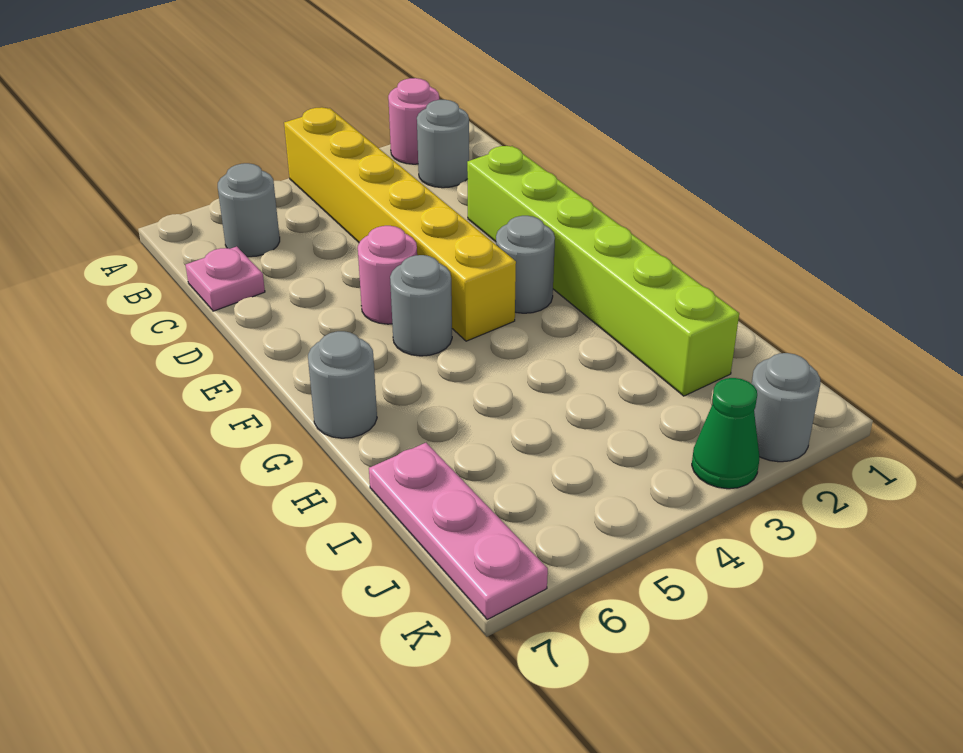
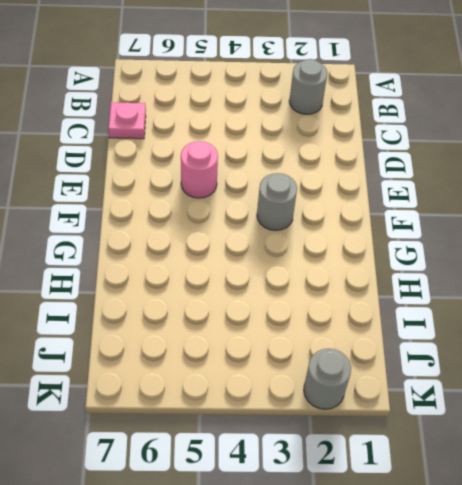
none -> pink round brick A2 level 1
none -> yellow brick A4:F4 level 1
none -> grey round brick B6 level 1

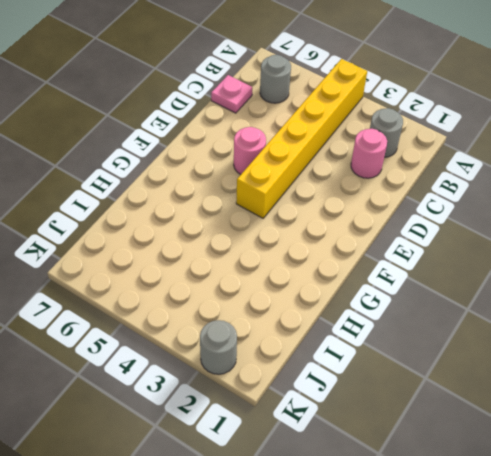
pink round brick C2 level 1 -> pink round brick A2 level 1
none -> lime brick D2:I2 level 1
none -> grey round brick F3 level 1
none -> grey round brick F5 level 1

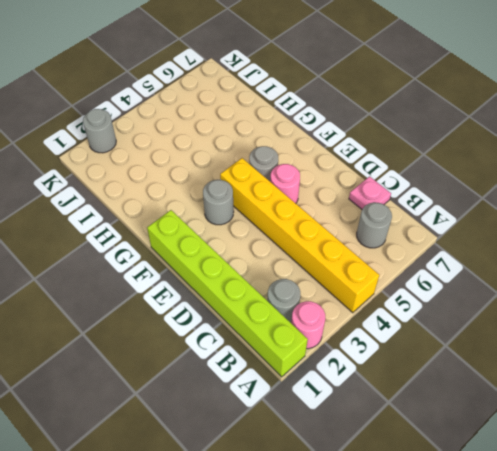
lime brick A1:F1 level 1 -> lime brick D2:I2 level 1
none -> grey round brick G7 level 1
none -> pink plate I7:K7 level 1
none -> green cone K3 level 1

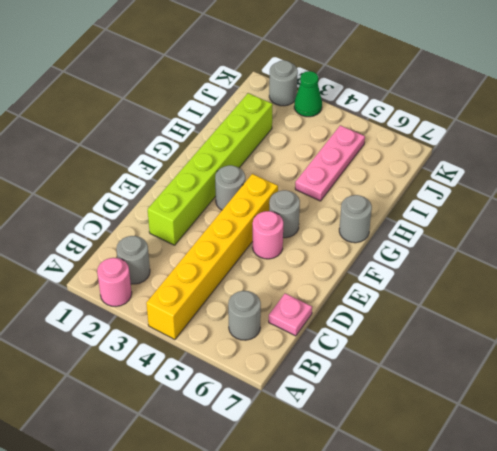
pink plate H5:J5 level 1 -> pink plate I7:K7 level 1

